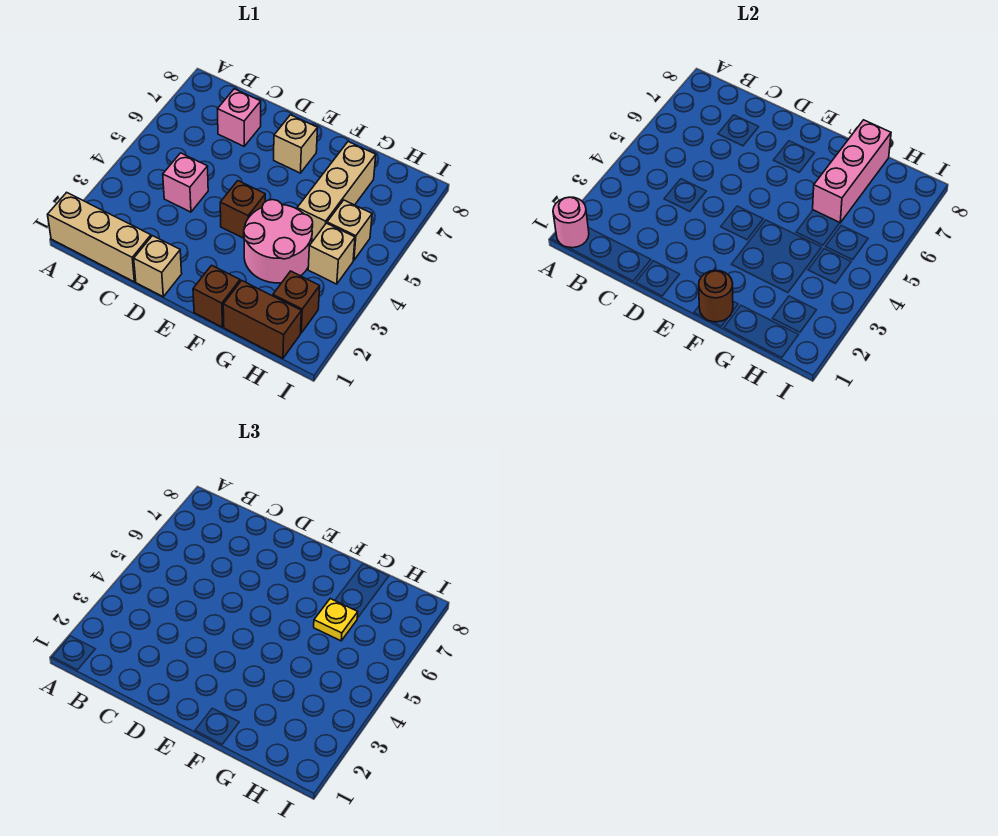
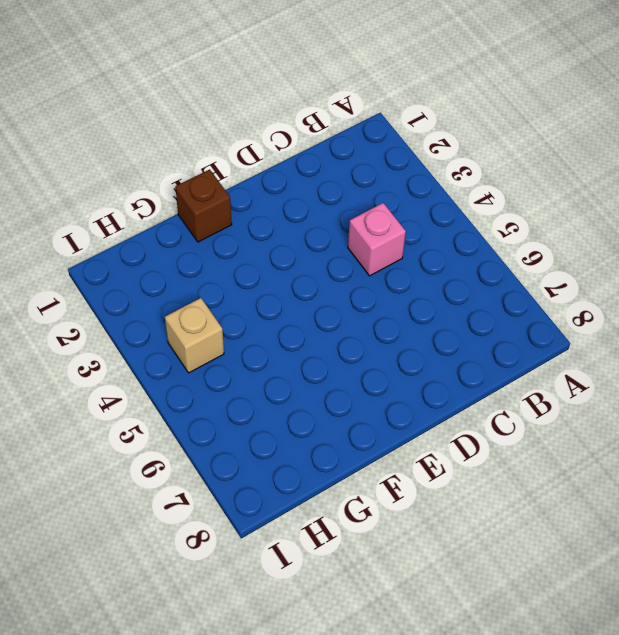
none -> tan brick A1:C1 level 1
none -> pink brick C7 level 1
none -> tan brick D1 level 1

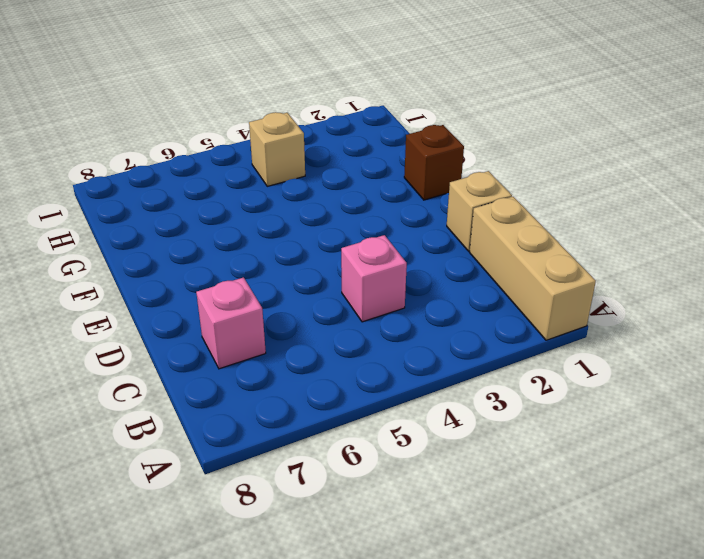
none -> brown brick E4 level 1
none -> tan brick E7 level 1
none -> pink round brick F3:G4 level 1

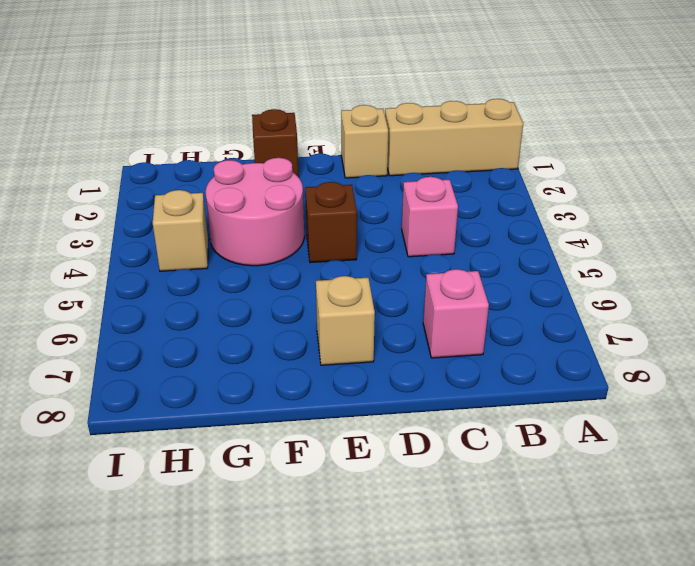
none -> brown brick G1:H1 level 1
none -> tan brick G5:G7 level 1
none -> brown brick H2 level 1

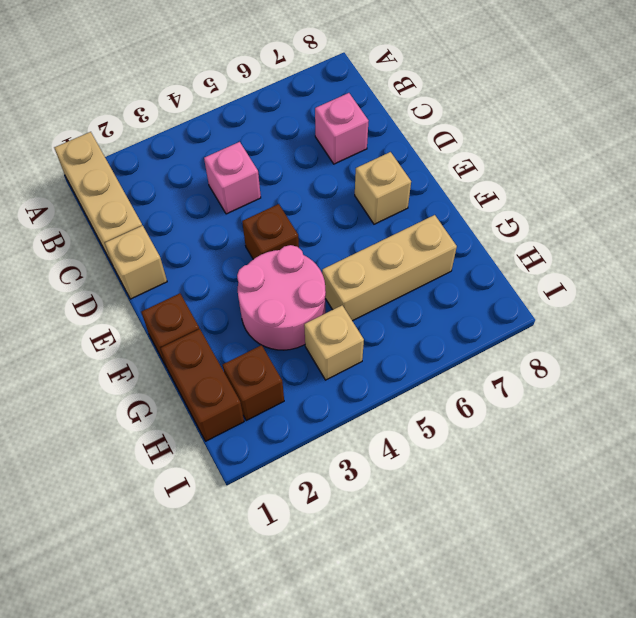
none -> tan brick H5 level 1
none -> pink round brick A1 level 2
none -> brown round brick F1 level 2

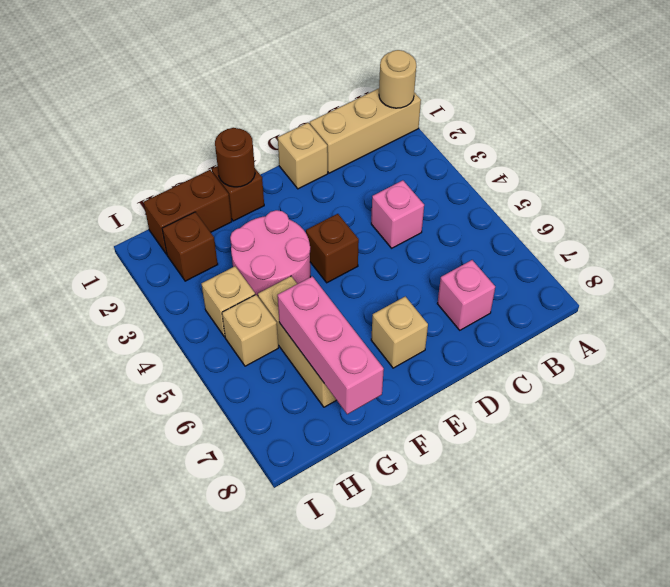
tan round brick A1 level 2 -> pink round brick A1 level 2
none -> yellow plate G6 level 3

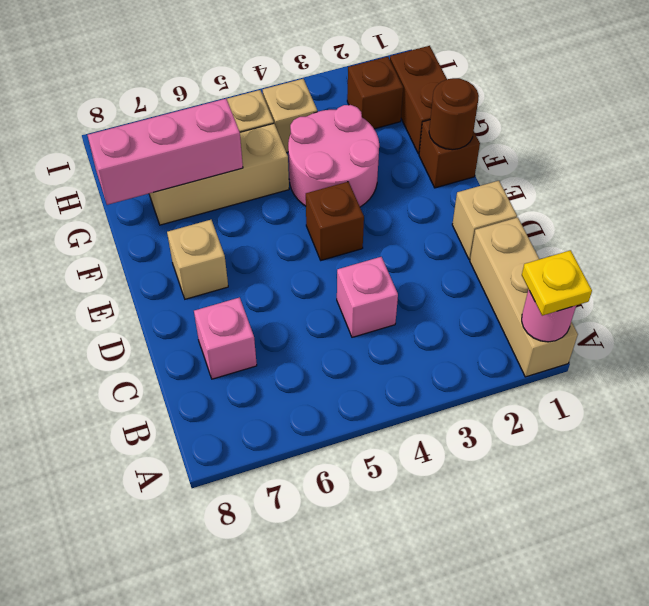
yellow plate A1 level 3 -> yellow plate G6 level 3

